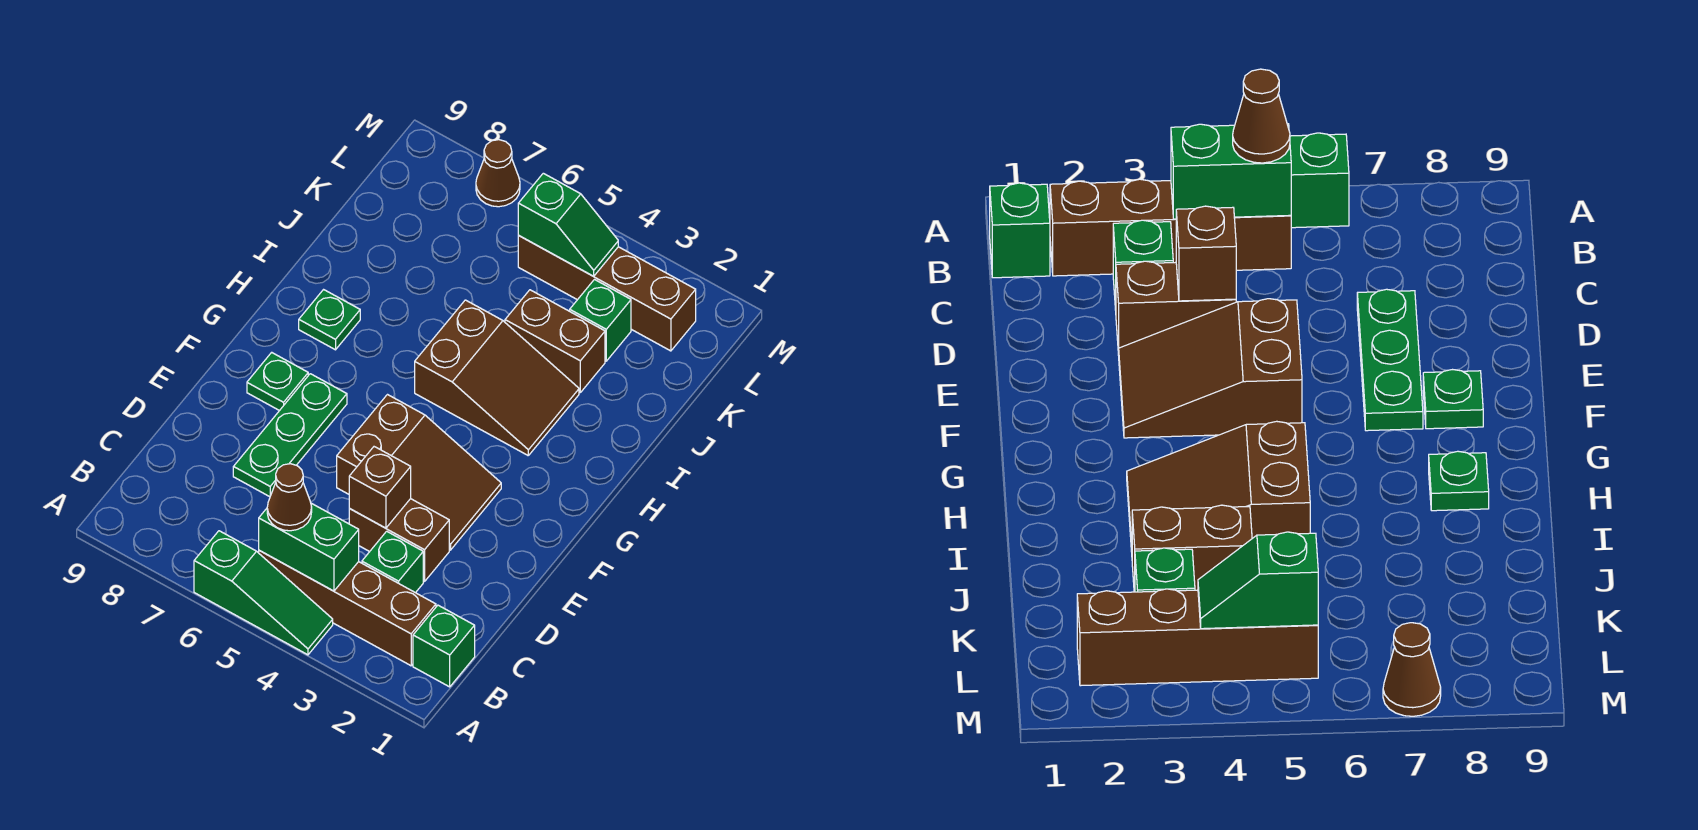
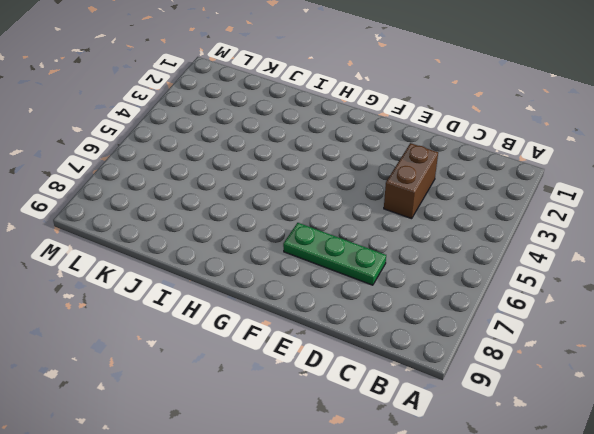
none -> green slope A4:A6 level 1 top 6
none -> green brick B1 level 1
none -> brown brick B2:B5 level 1

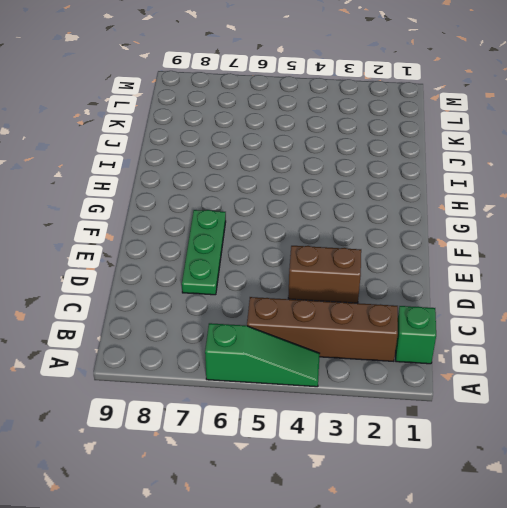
none -> green brick C3 level 1
none -> brown slope E3:F5 level 1 top 5
none -> green plate F8 level 1

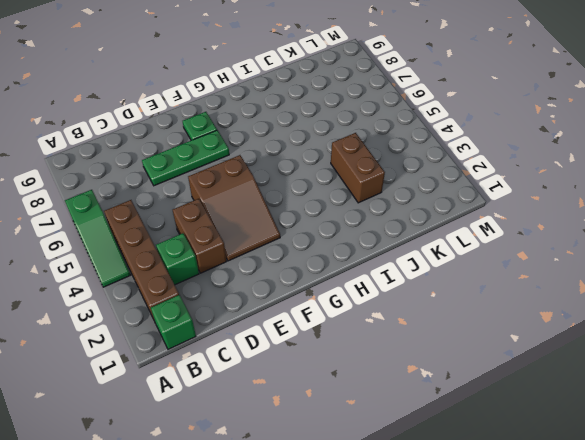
none -> brown slope H3:I5 level 1 top 5
none -> green plate H8 level 1
none -> green brick K3 level 1

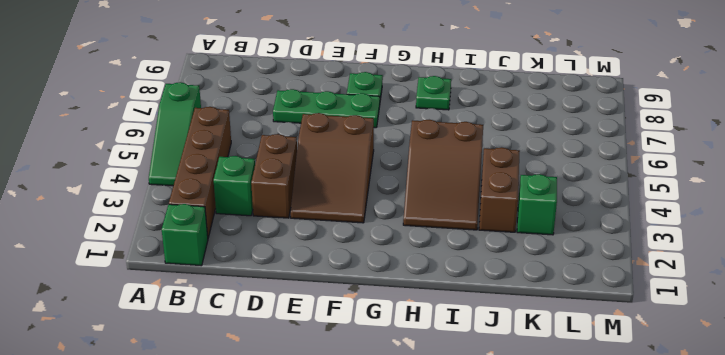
none -> brown brick L2:L5 level 1
none -> brown cone M7 level 1
none -> green brick B4:B5 level 2

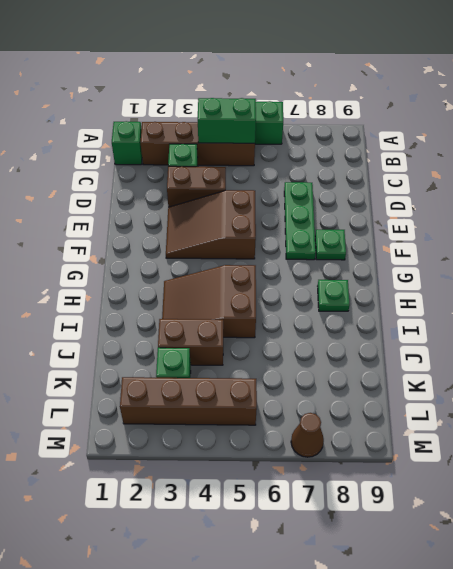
none -> brown brick D4 level 2
none -> green slope L4:L5 level 2 top 5
none -> brown cone B5 level 3

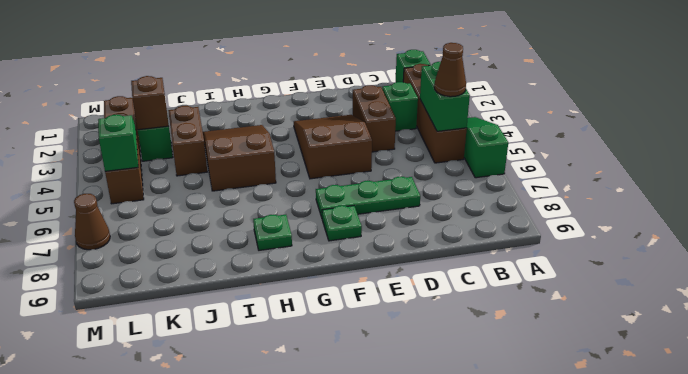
brown brick K3 level 2 -> brown brick D4 level 2

